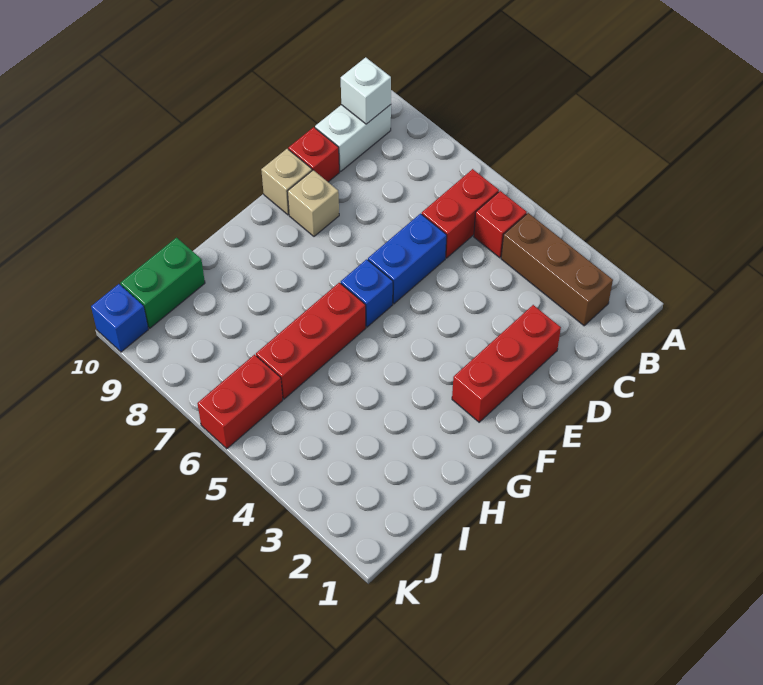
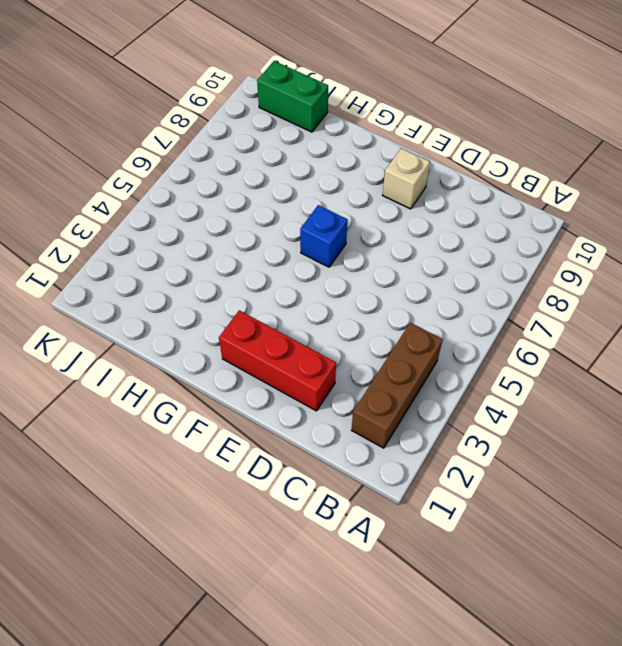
none -> red brick B5 level 1
none -> red brick B6:C6 level 1
none -> white brick B10:C10 level 1

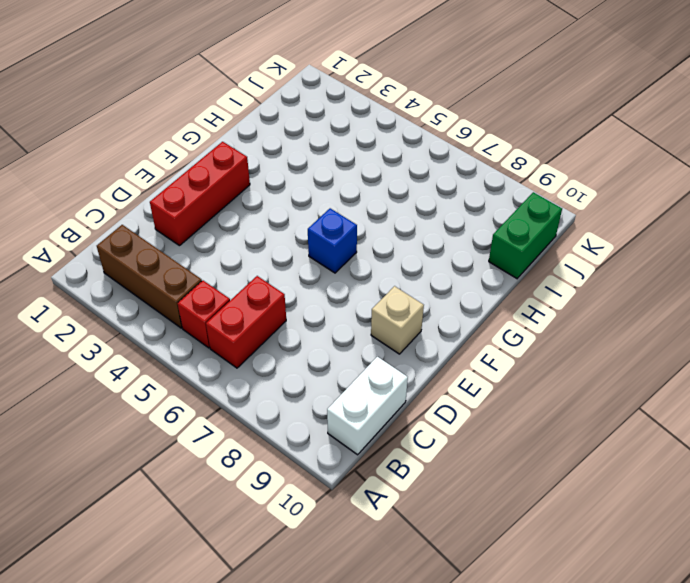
none -> blue brick D6:E6 level 1
none -> red brick D10 level 1
none -> tan brick E10 level 1

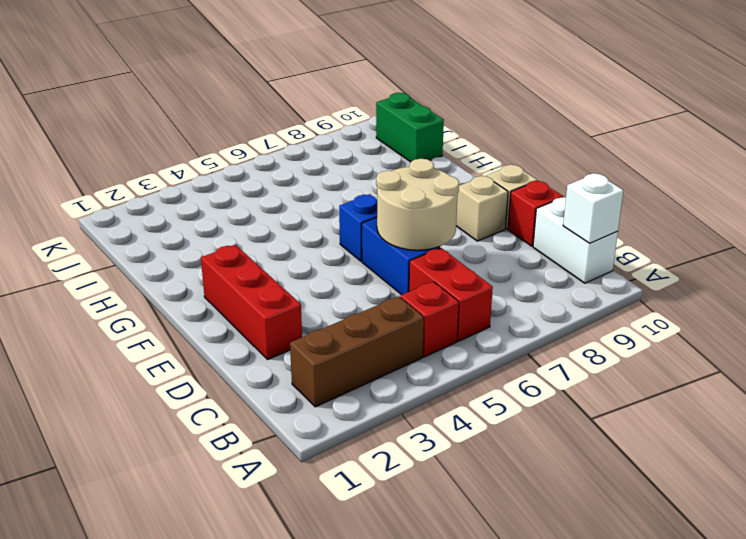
tan round brick D6:E7 level 2 -> none
none -> red brick G6:I6 level 1
none -> red brick J6:K6 level 1
none -> blue brick K10 level 1

